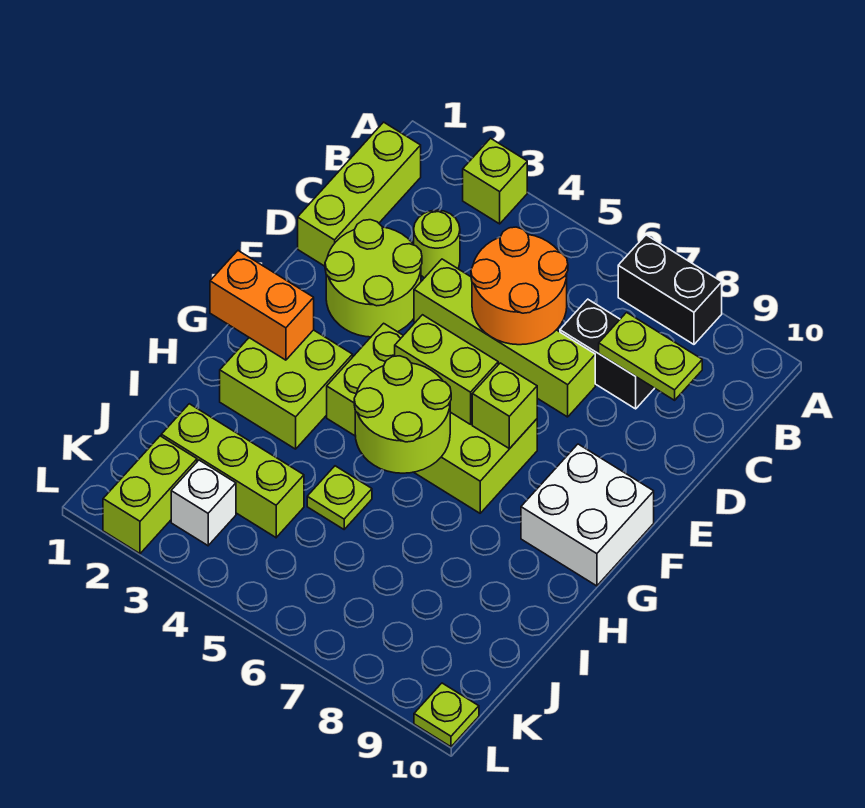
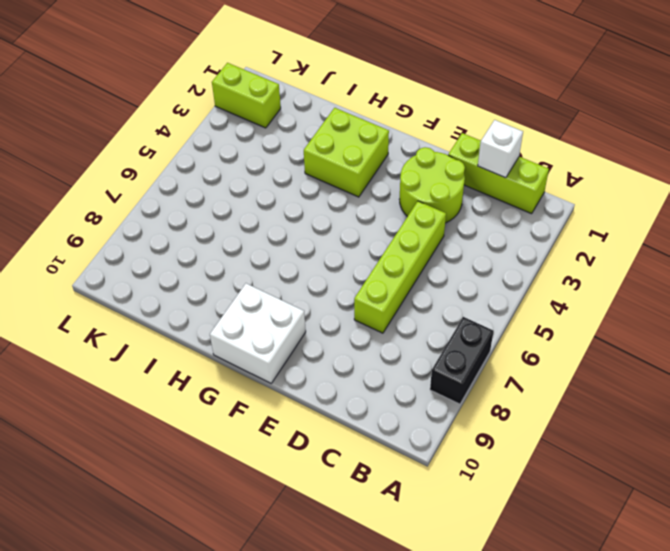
white brick C1 level 2 -> white brick K3 level 1
none -> lime brick A3 level 1
none -> lime round brick C3 level 1
none -> black brick C7:C8 level 1

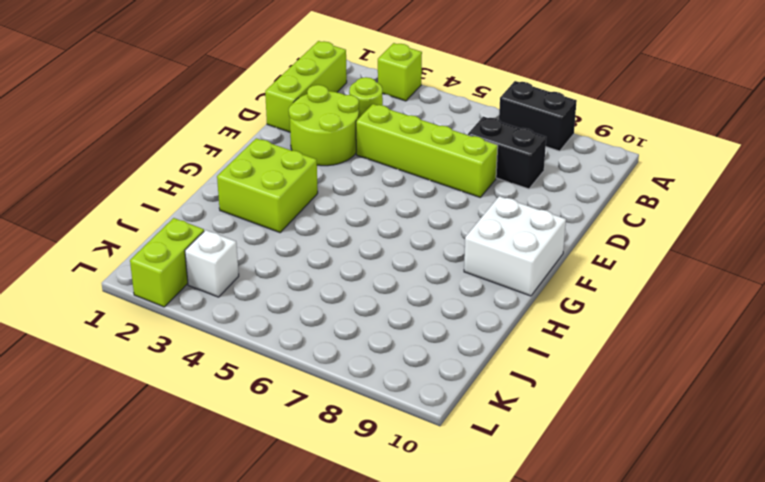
none -> lime brick F4:G7 level 1
none -> lime plate I5 level 1
none -> lime brick J2:J4 level 1

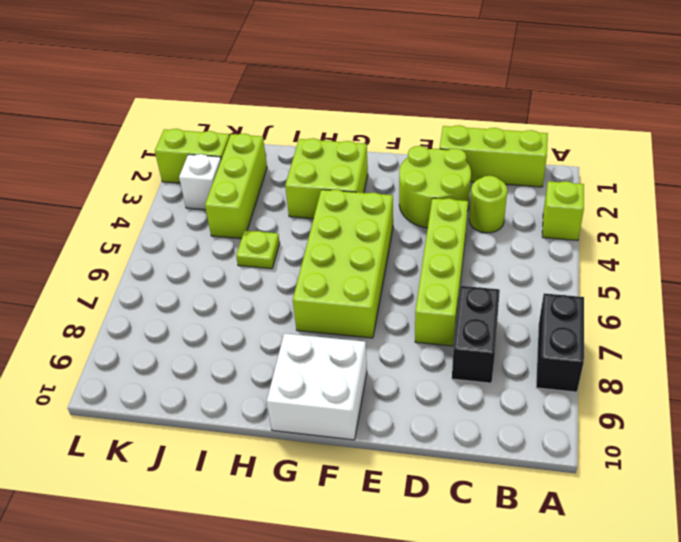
none -> lime plate L10 level 1
none -> orange round brick C5:D6 level 2
none -> lime plate C8:C9 level 2

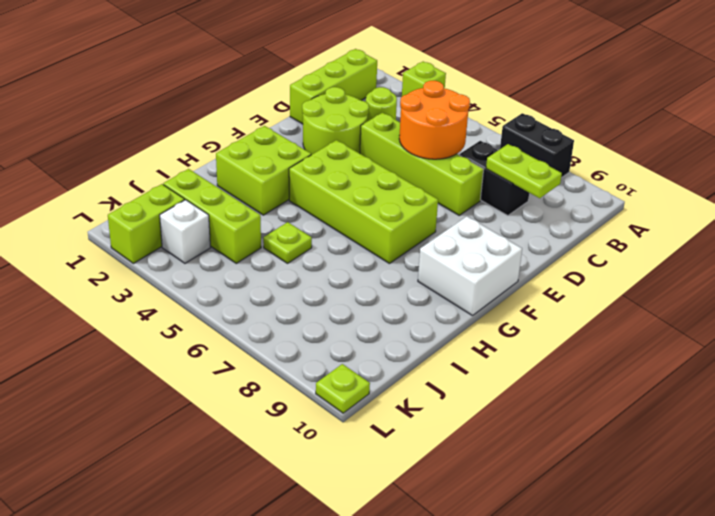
none -> lime brick F5:F6 level 2
none -> lime brick F7 level 2
none -> orange brick G1:G2 level 2

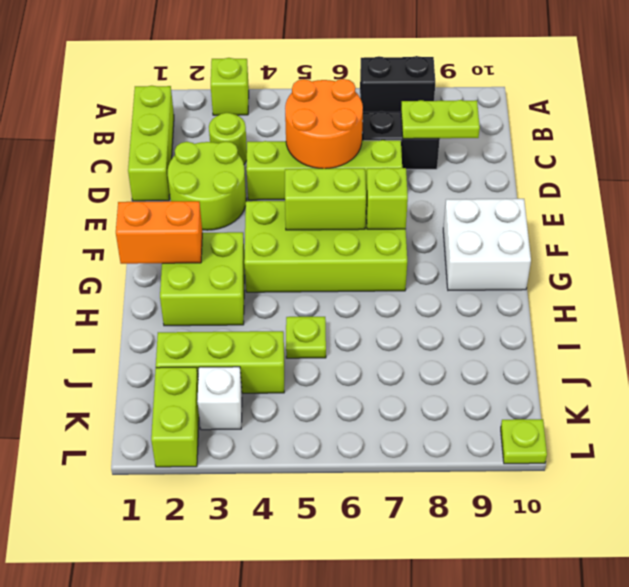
none -> lime round brick G5:H6 level 2

